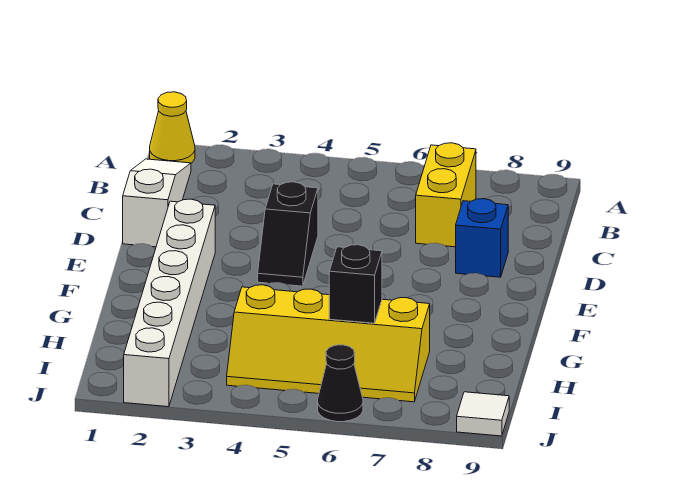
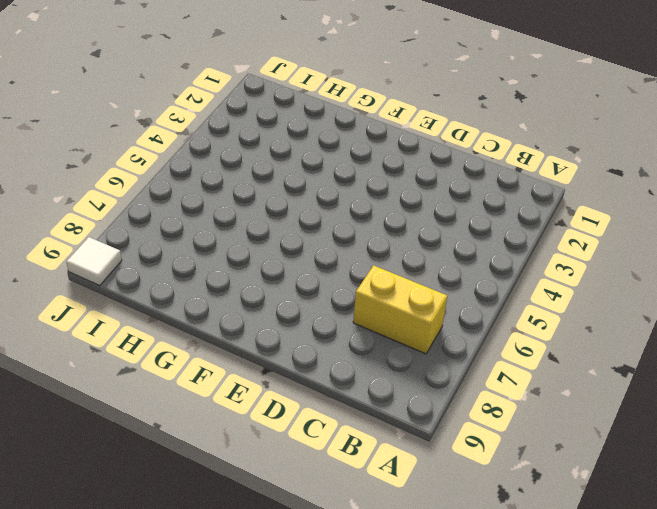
none -> yellow cone A1 level 1
none -> white slope B1:D1 level 1 top D

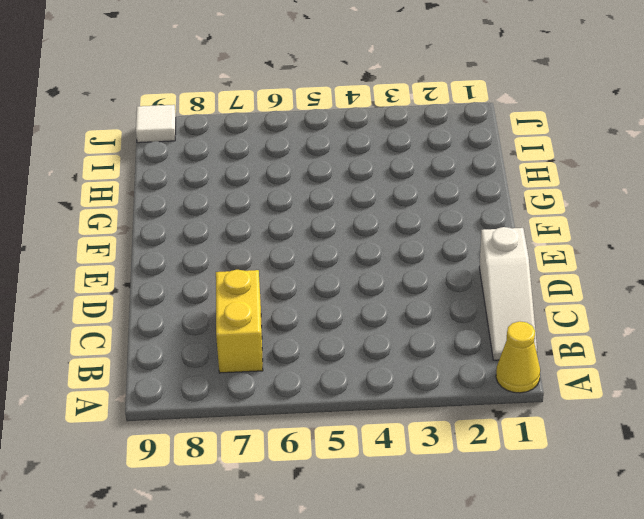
none -> black slope D4:E4 level 1 top D
none -> blue brick D8 level 1

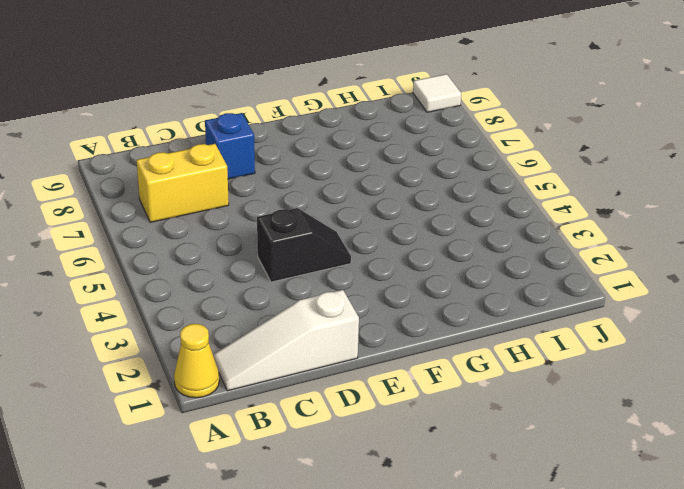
none -> white brick E2:J2 level 1
none -> yellow slope H4:I7 level 1 top H

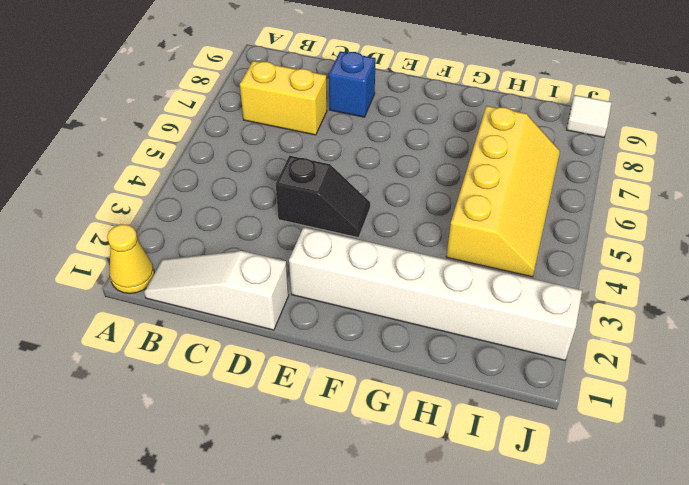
none -> black cone J6 level 1
none -> black brick H6 level 2

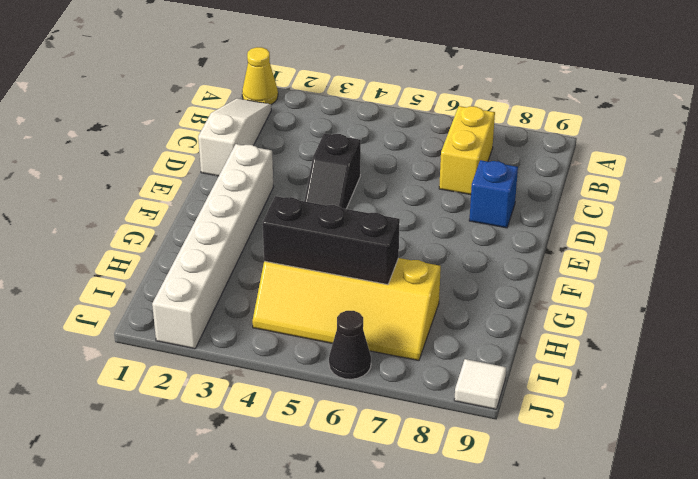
black brick H4:H6 level 2 -> black brick H6 level 2

